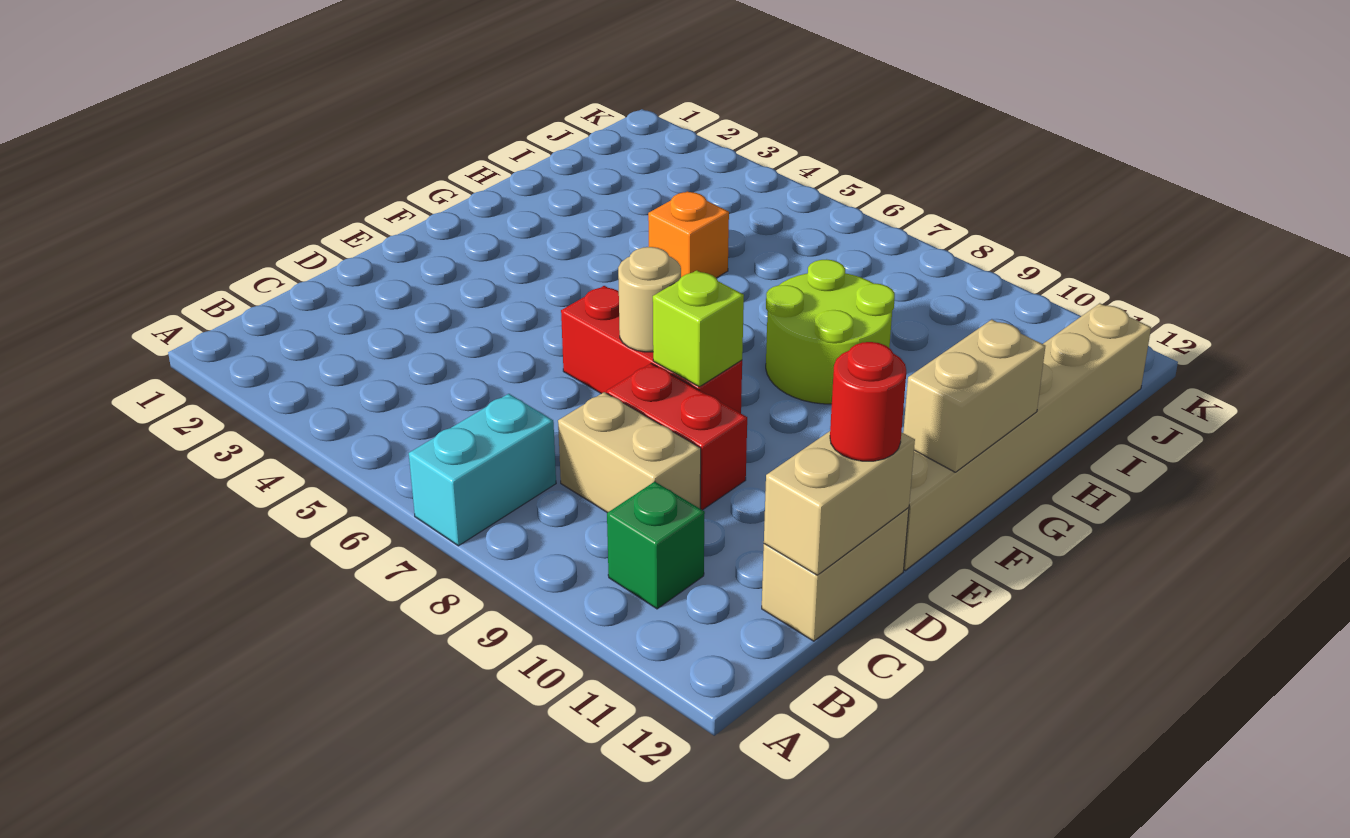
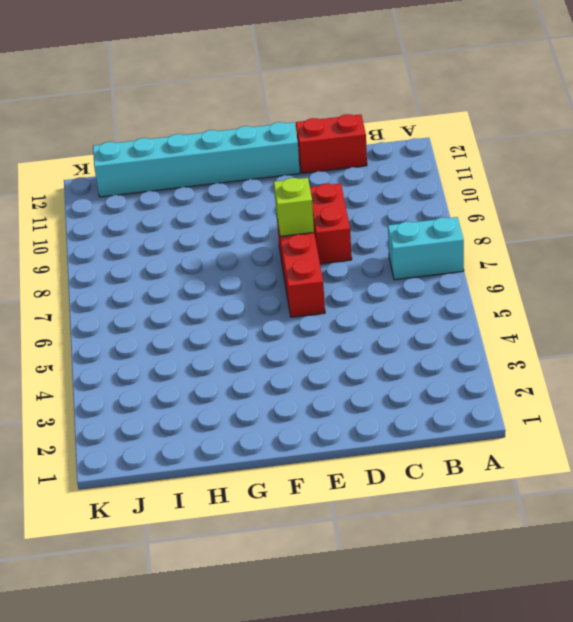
red brick C12:D12 level 1 -> tan brick C12:D12 level 1
cyan brick E12:J12 level 1 -> tan brick E12:J12 level 1
none -> green brick B10 level 1
none -> tan brick C8:C9 level 1
none -> lime round brick G8:H9 level 1

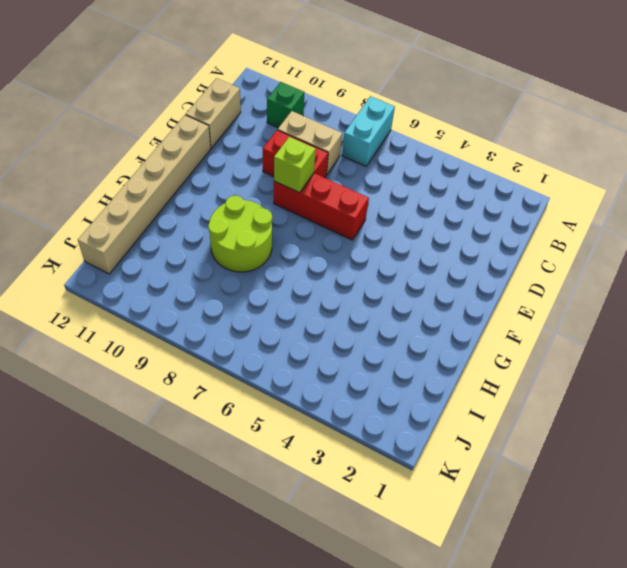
none -> orange brick H5 level 1
none -> tan brick C12:D12 level 2
none -> tan round brick E7 level 2

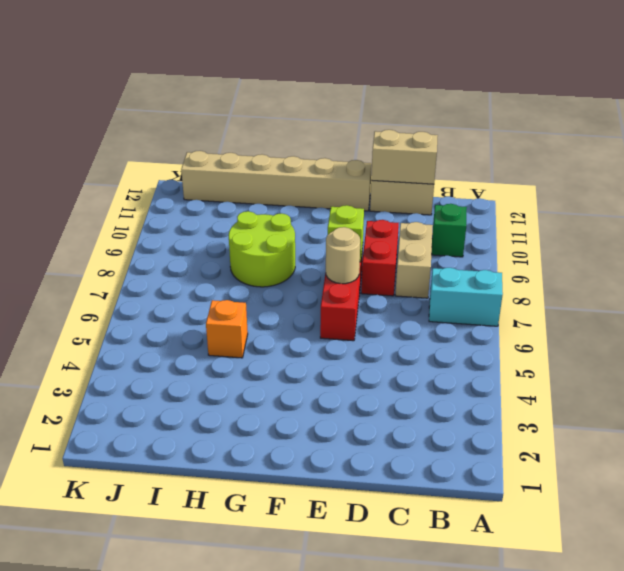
none -> tan brick F12:G12 level 2
none -> red round brick D12 level 3

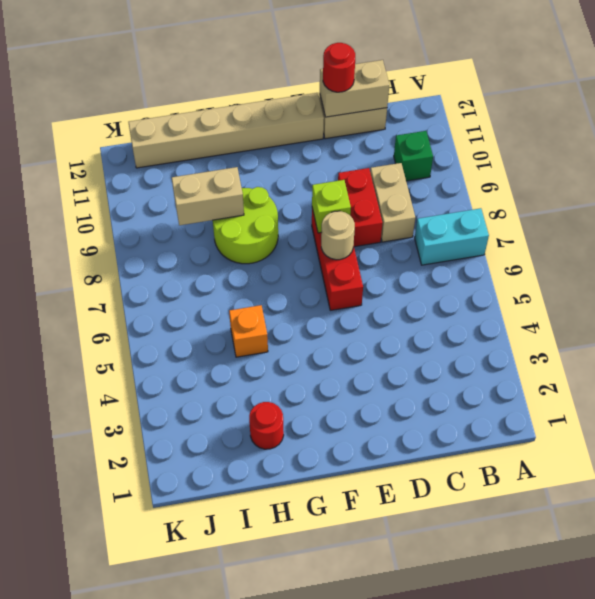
red round brick H2 level 1 -> none
tan brick H9:I9 level 2 -> tan brick F12:G12 level 2

